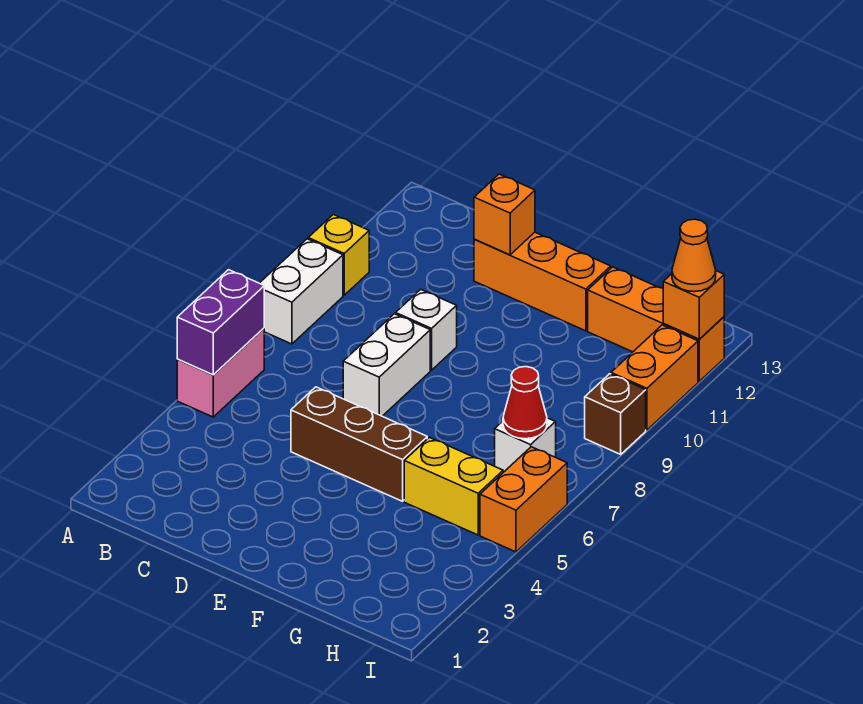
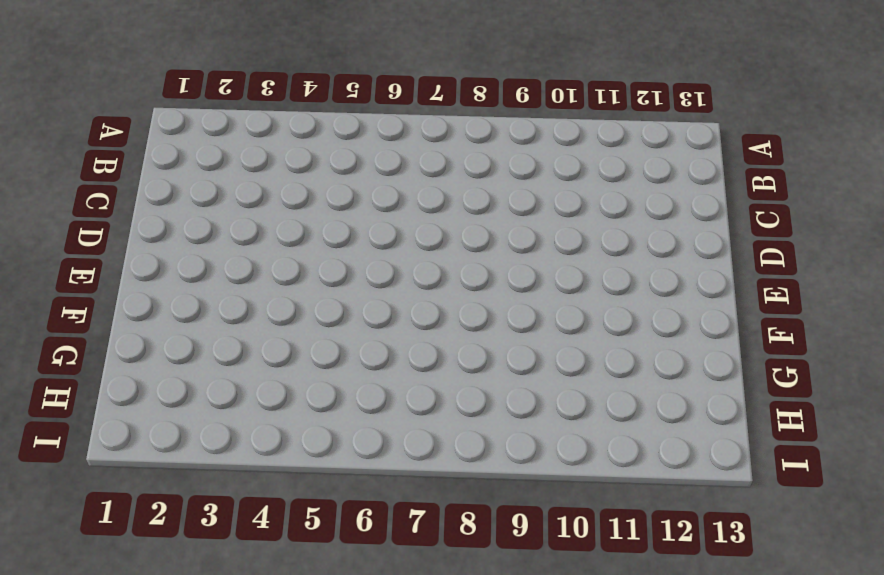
none -> pink brick A5:A6 level 1
none -> white brick A8:A9 level 1
none -> yellow brick A10 level 1

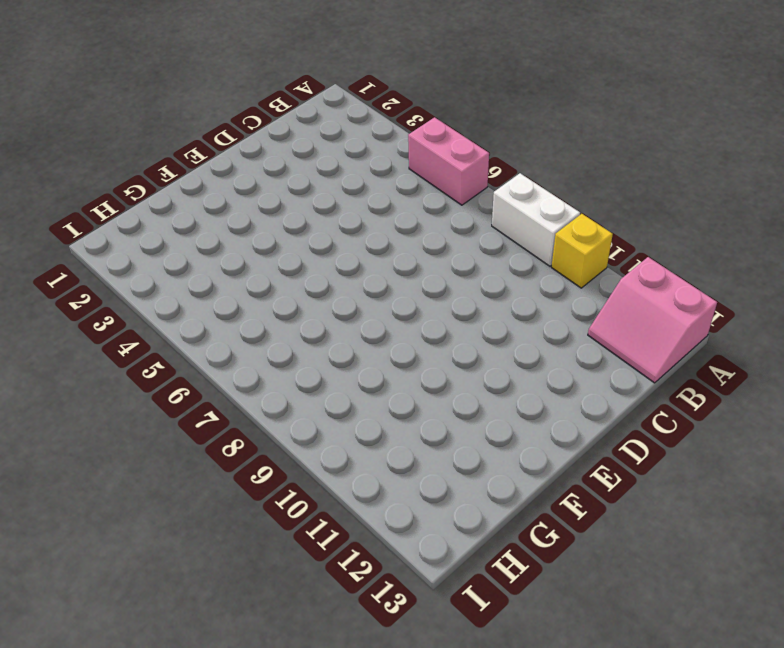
pink slope A12:B13 level 1 top A -> none
none -> brown brick D5:F5 level 1
none -> white brick D7:D8 level 1
none -> white brick D9 level 1

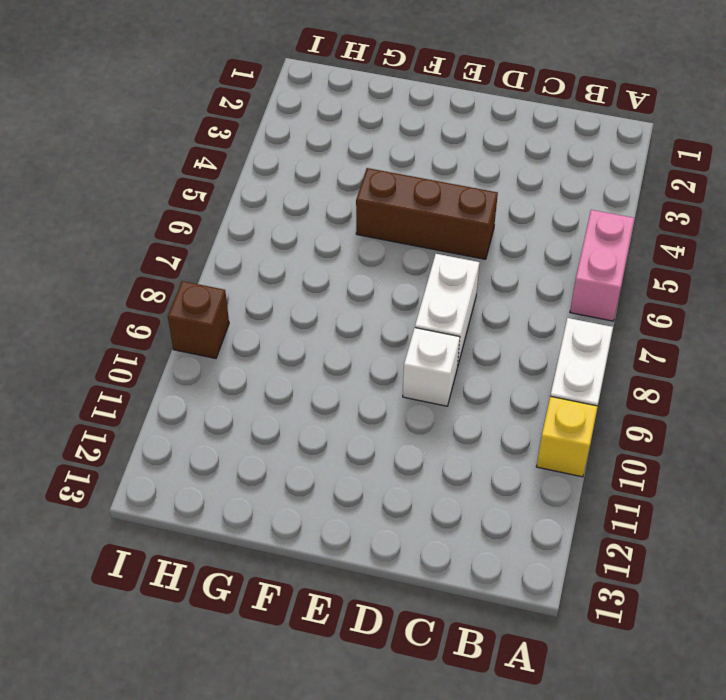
none -> orange brick D12:F12 level 1
none -> yellow brick G5:H5 level 1
none -> orange brick G12:I12 level 1

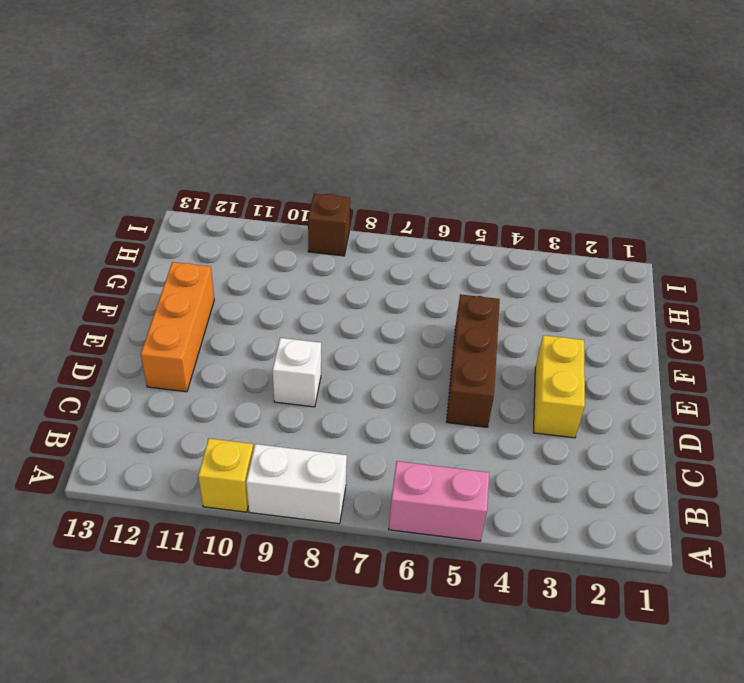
yellow brick D3:E3 level 1 -> yellow brick G5:H5 level 1
none -> white brick D7:D8 level 1
none -> orange brick G12:I12 level 1
none -> white brick H7 level 1

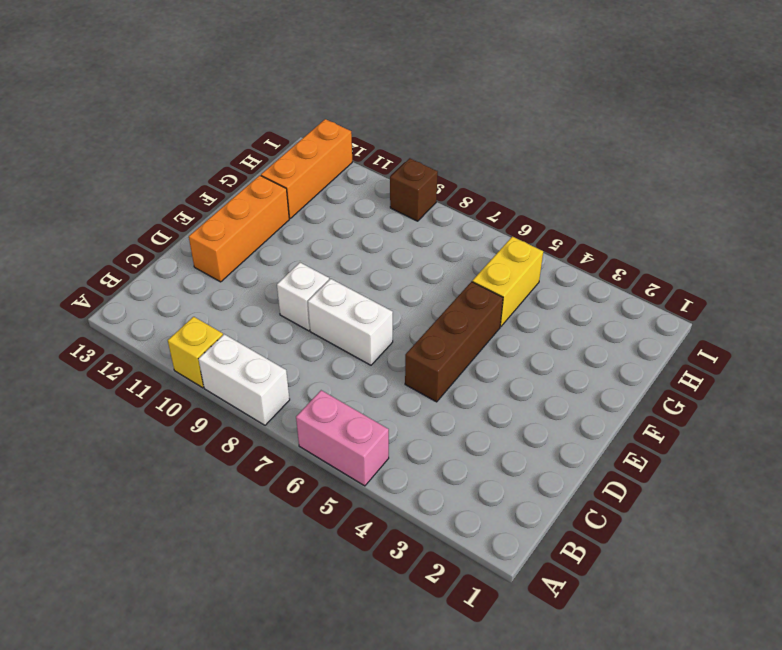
none -> white brick H7 level 1
none -> orange brick I5:I6 level 1
none -> orange brick I10:I11 level 1

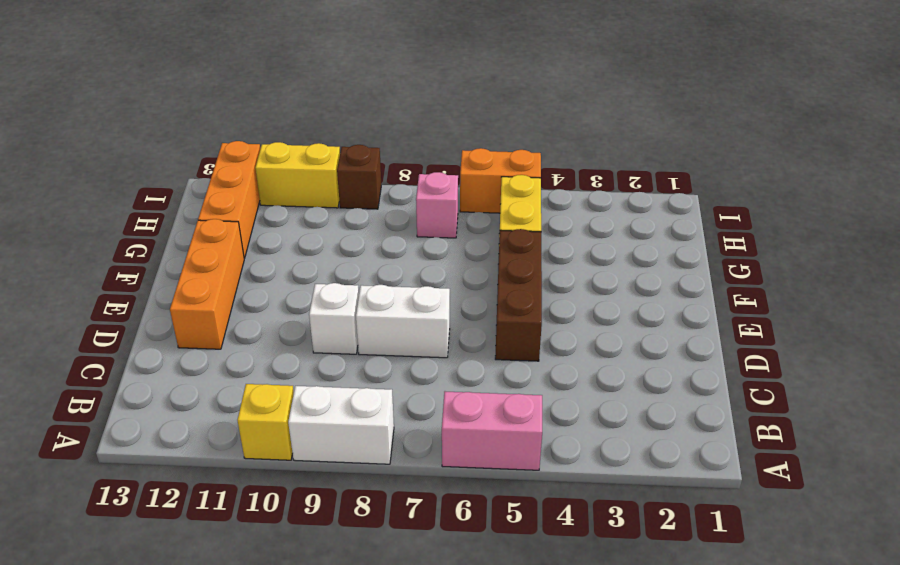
pink brick H7 level 1 -> white brick H7 level 1
yellow brick I10:I11 level 1 -> orange brick I10:I11 level 1
none -> purple brick A5:A6 level 2
none -> orange brick D12 level 2
none -> red cone H7 level 2

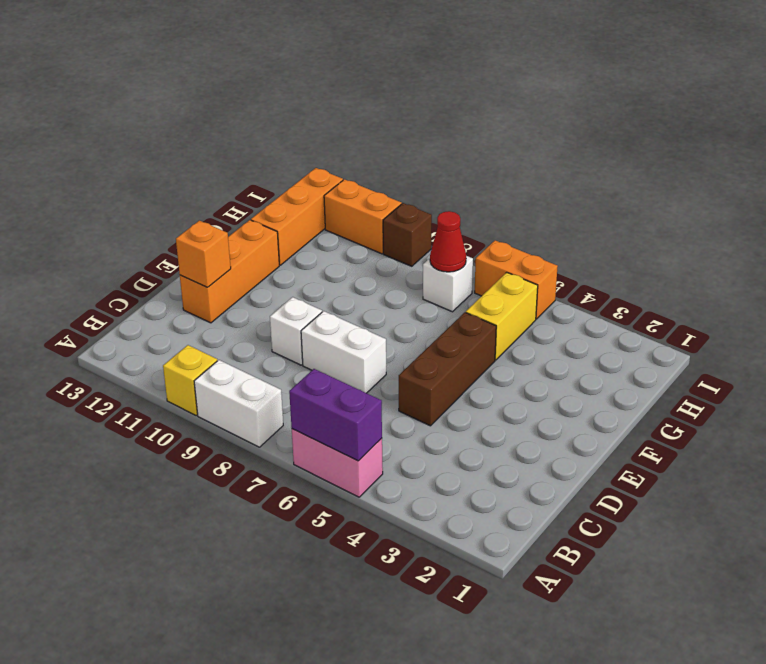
none -> orange brick I12 level 2
none -> orange cone I12 level 3

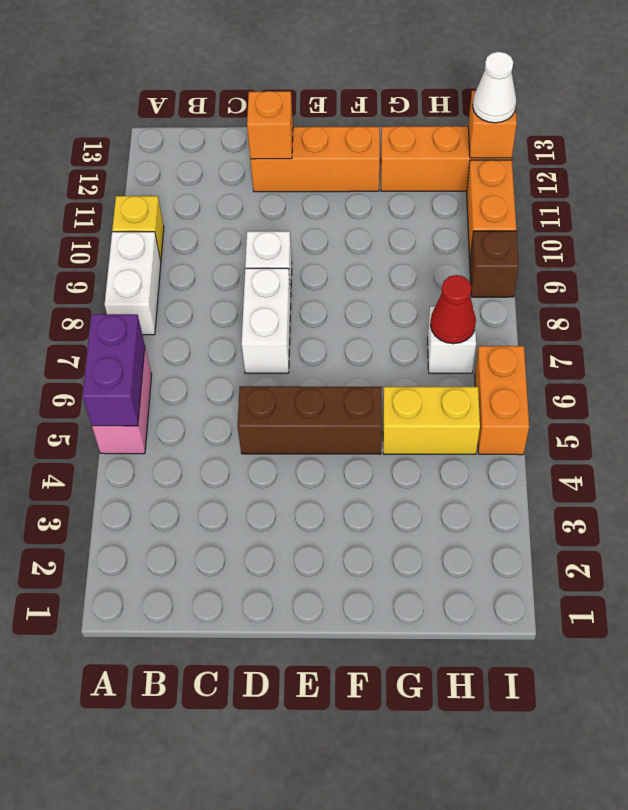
white cone I12 level 3 -> orange cone I12 level 3

